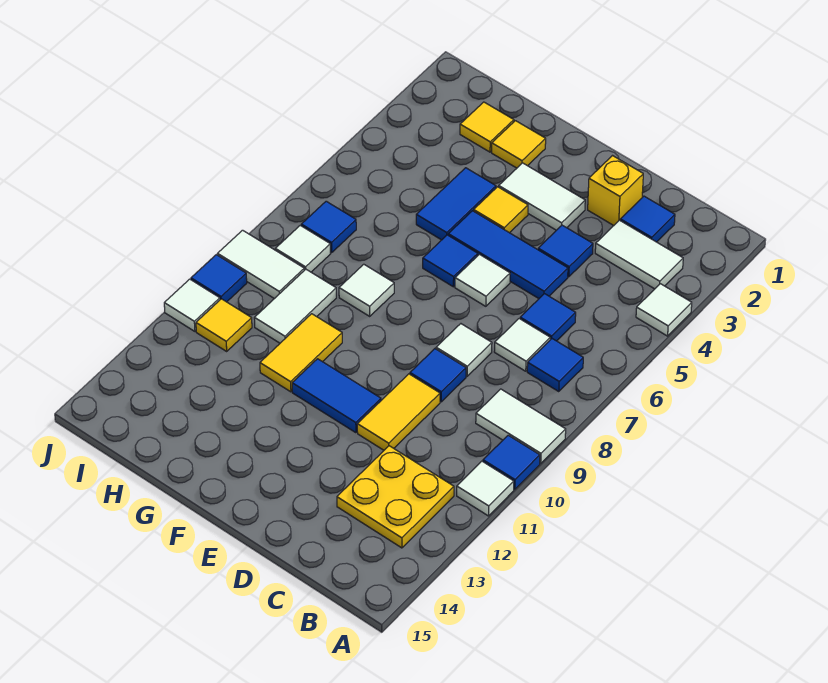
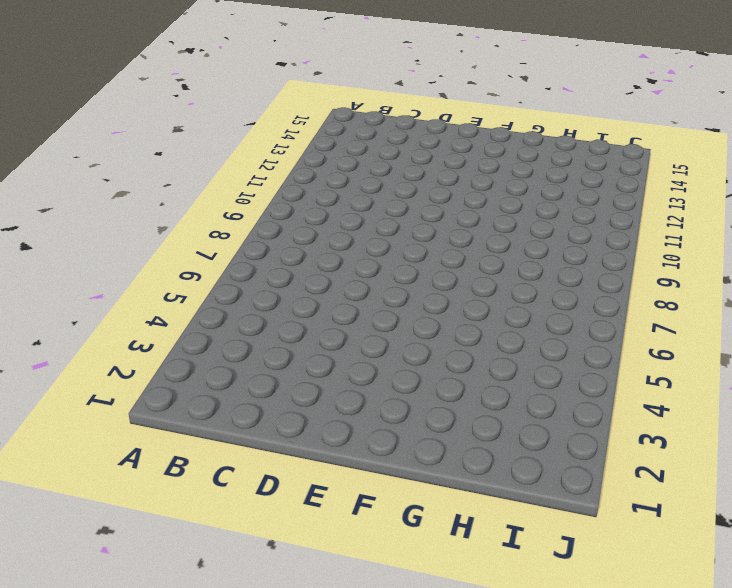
none -> white tile A4 level 1
none -> white tile A9:B9 level 1
none -> blue tile A10 level 1
none -> white tile A11 level 1

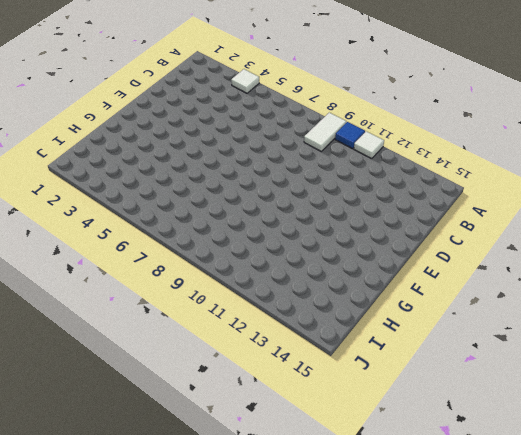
none -> white tile B3:C3 level 1
none -> blue tile B7 level 1
none -> yellow plate B12:C13 level 1
none -> blue tile C2 level 1

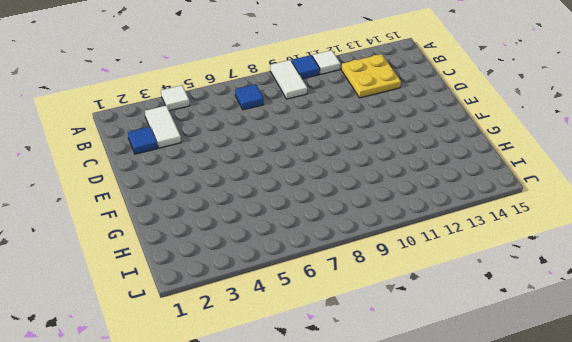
none -> blue tile C6 level 1
none -> white tile C7 level 1
none -> yellow brick D2 level 1
none -> blue tile D4 level 1

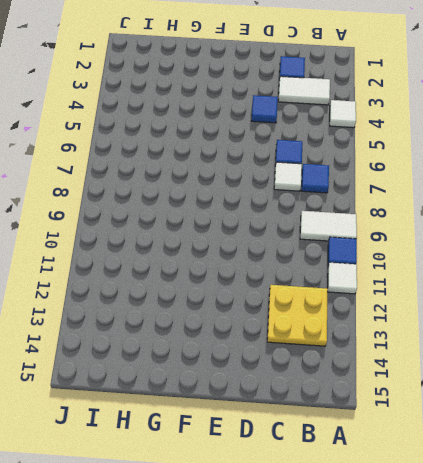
none -> yellow brick D2 level 1
none -> blue tile D5:F5 level 1
none -> white tile D8 level 1
none -> blue tile D9 level 1

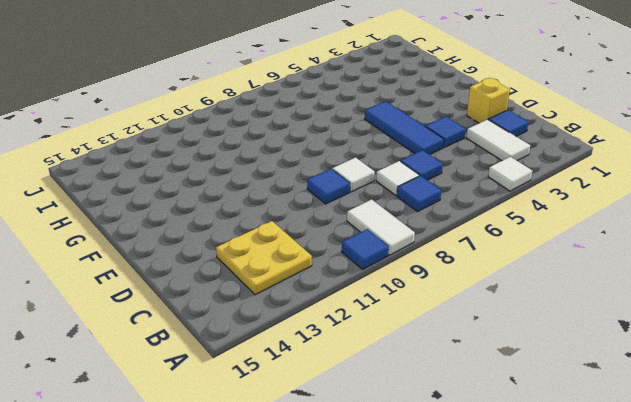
none -> white tile A11 level 1
none -> yellow tile D10:D11 level 1
none -> white tile E3:F3 level 1
none -> white tile E6 level 1

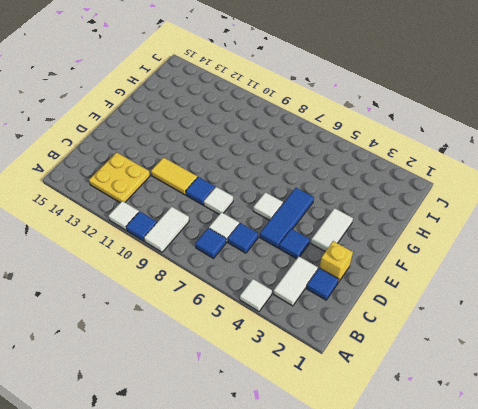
none -> blue tile E11:F11 level 1
none -> yellow tile F4 level 1
none -> blue tile F6 level 1
none -> yellow tile G2 level 1

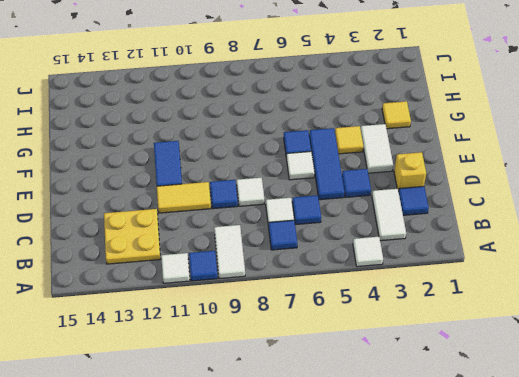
none -> blue tile G4:G5 level 1
none -> white tile G8 level 1
none -> yellow tile G10:G11 level 1
none -> yellow tile H2 level 1

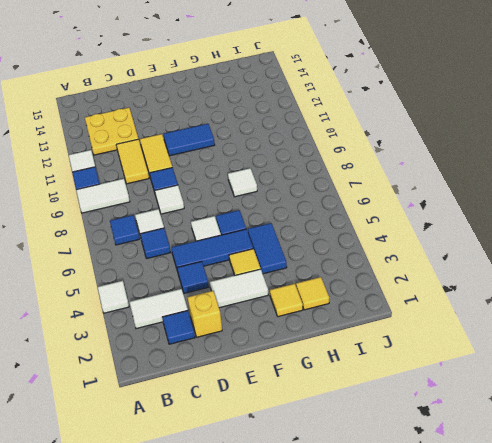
yellow tile C10:C11 level 1 -> yellow tile G10:G11 level 1
none -> white tile H9:H10 level 1
none -> blue tile I7 level 1
none -> white tile I8 level 1
none -> white tile I9:J9 level 1

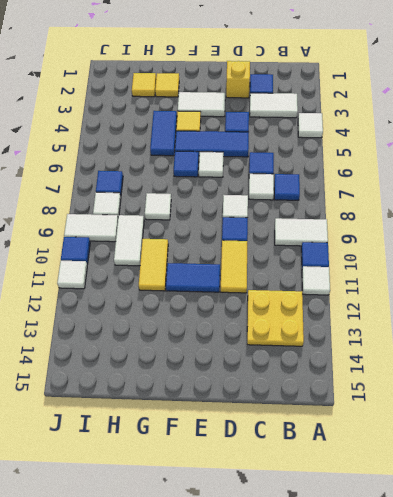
none -> yellow tile I11 level 1

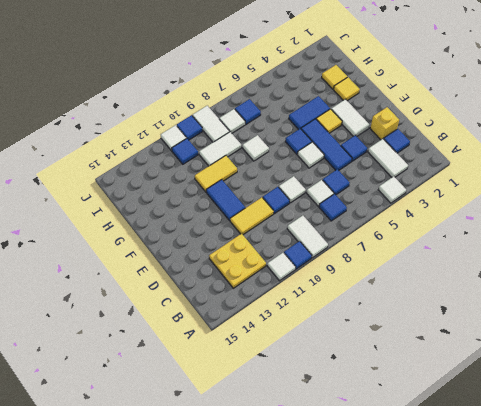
blue tile I11 level 1 -> yellow tile I11 level 1

